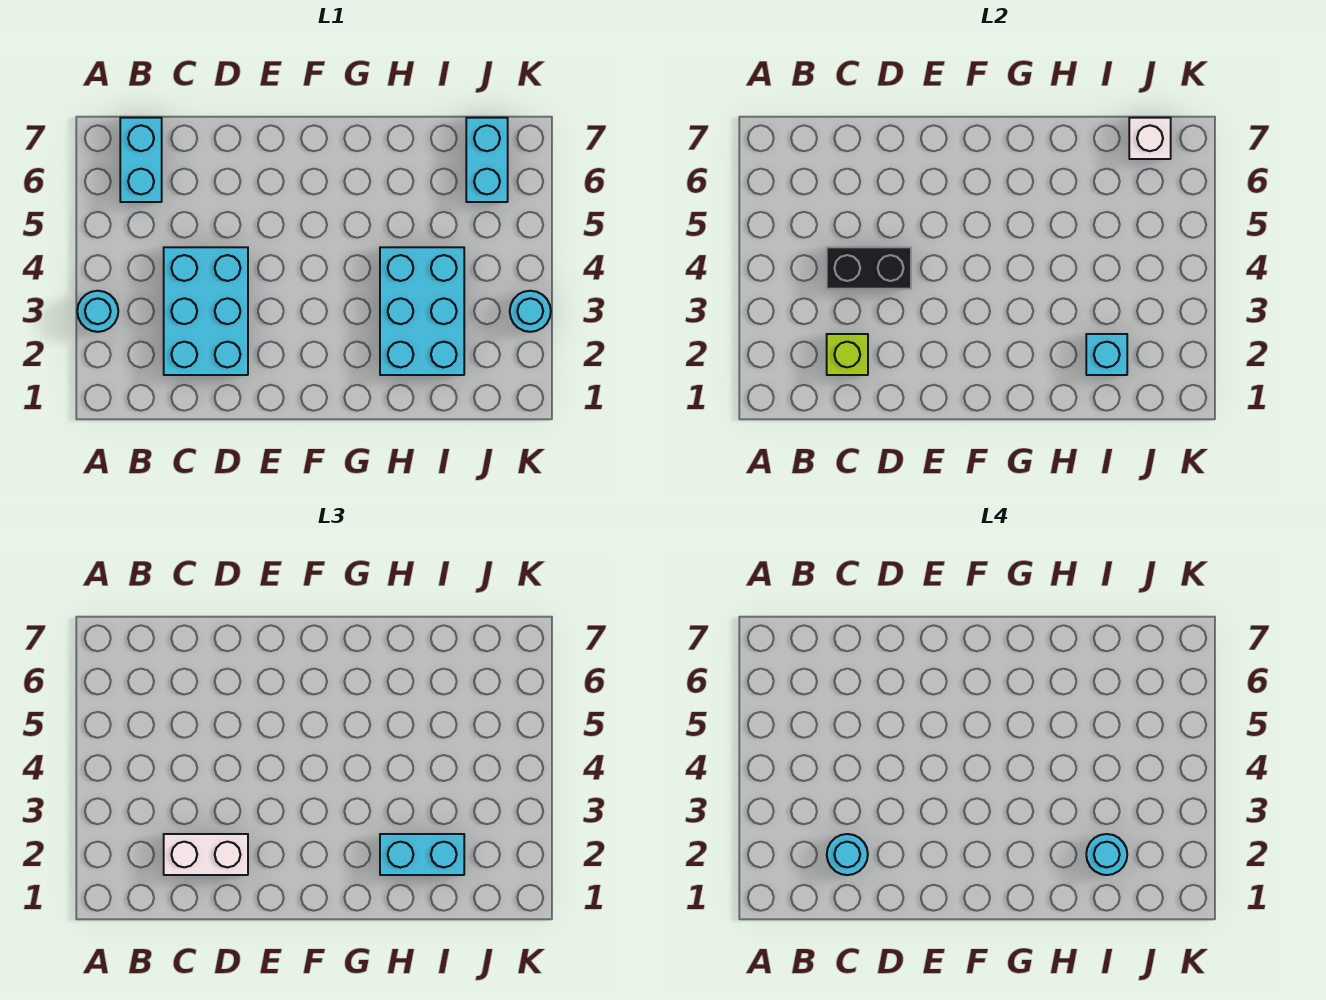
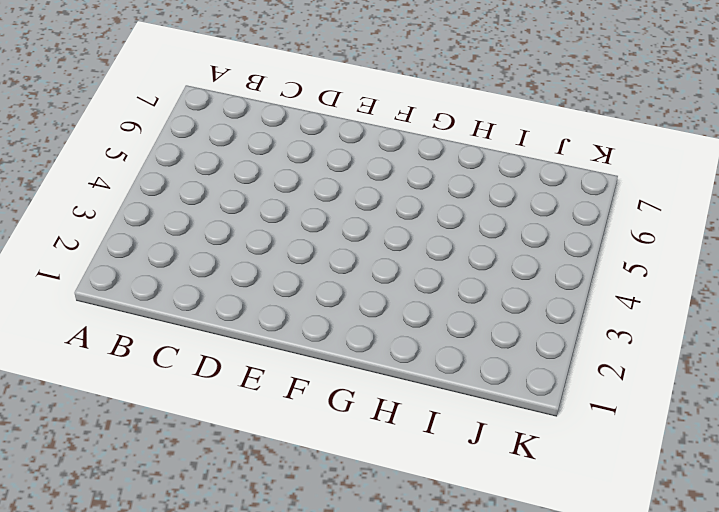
none -> cyan round brick A3 level 1
none -> cyan brick B6:B7 level 1
none -> cyan brick C2:D4 level 1

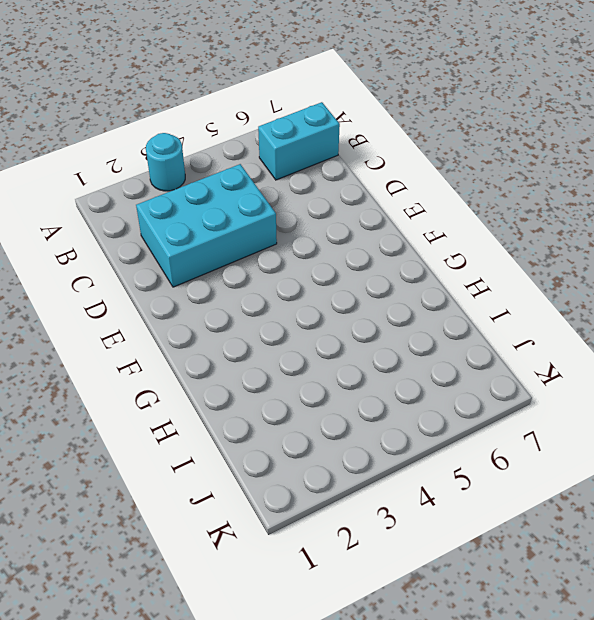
none -> cyan brick H2:I4 level 1
none -> cyan brick J6:J7 level 1
none -> cyan round brick K3 level 1

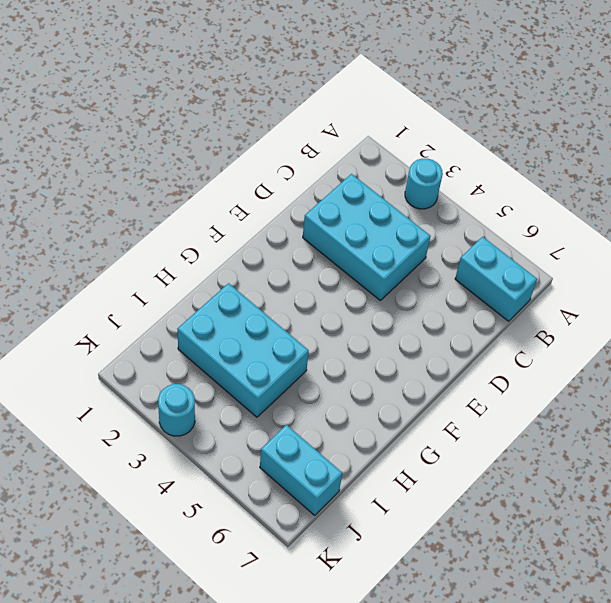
none -> lime brick C2 level 2
none -> black brick C4:D4 level 2
none -> cyan brick I2 level 2

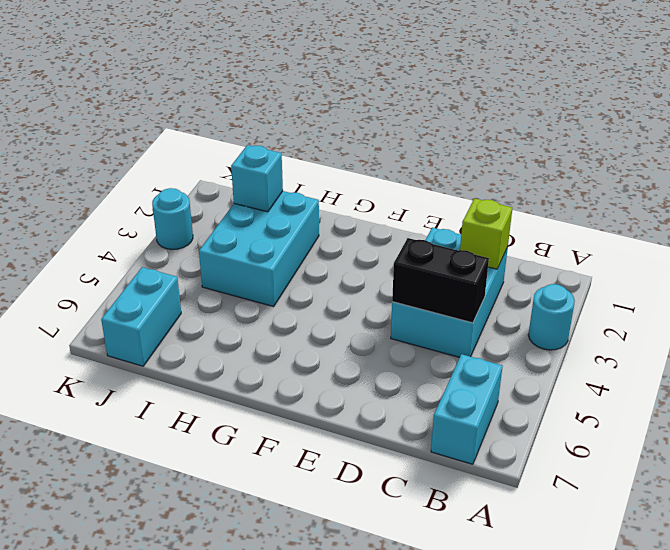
none -> white brick J7 level 2
none -> white brick C2:D2 level 3
none -> cyan brick H2:I2 level 3

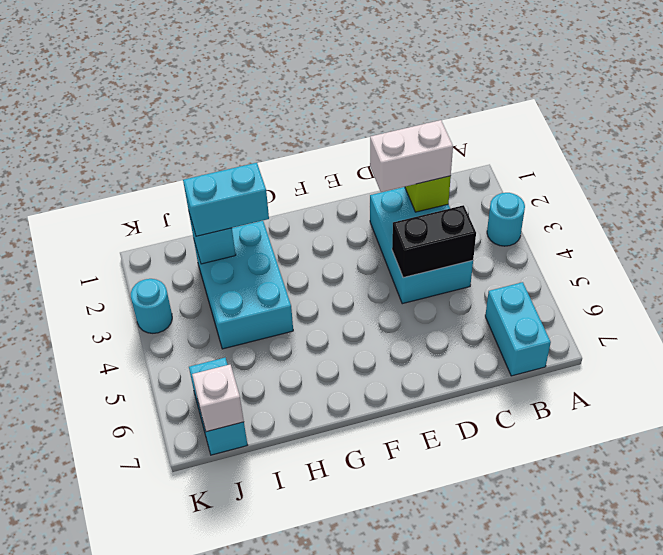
none -> cyan round brick C2 level 4
none -> cyan round brick I2 level 4

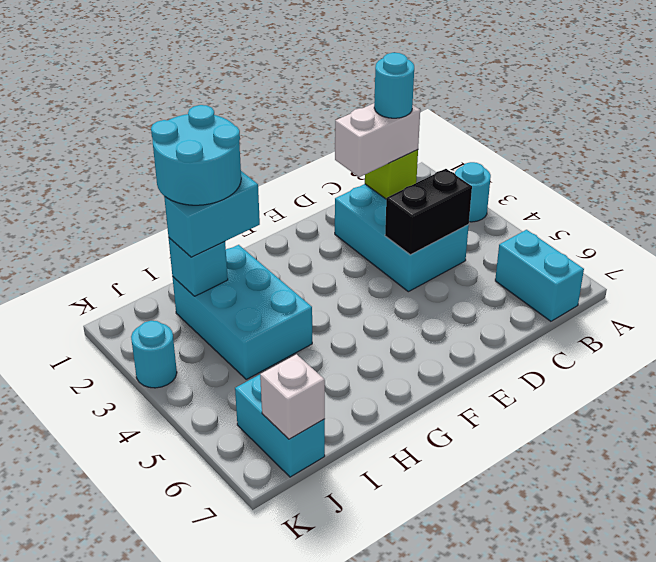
cyan round brick H1:I2 level 4 -> cyan round brick I2 level 4

